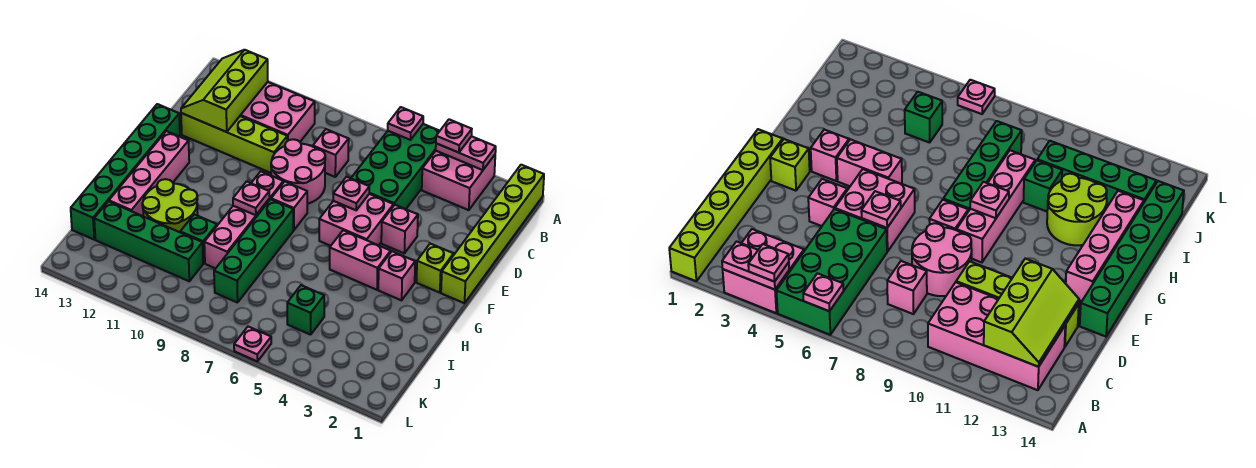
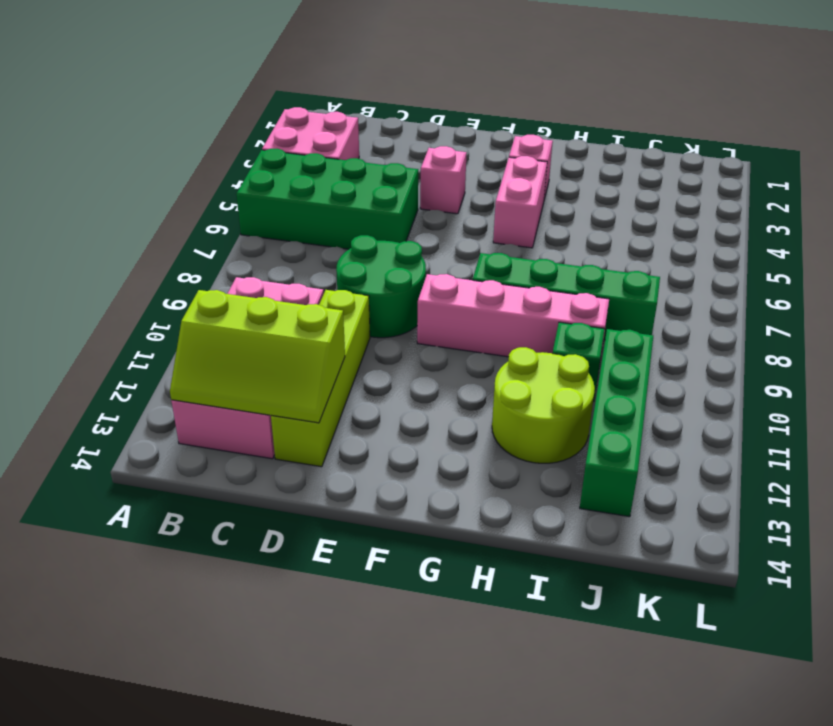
green round brick D8:E9 level 1 -> pink round brick D8:E9 level 1
none -> lime brick A1:F1 level 1
none -> pink brick C8 level 1
none -> pink brick E5:F6 level 1

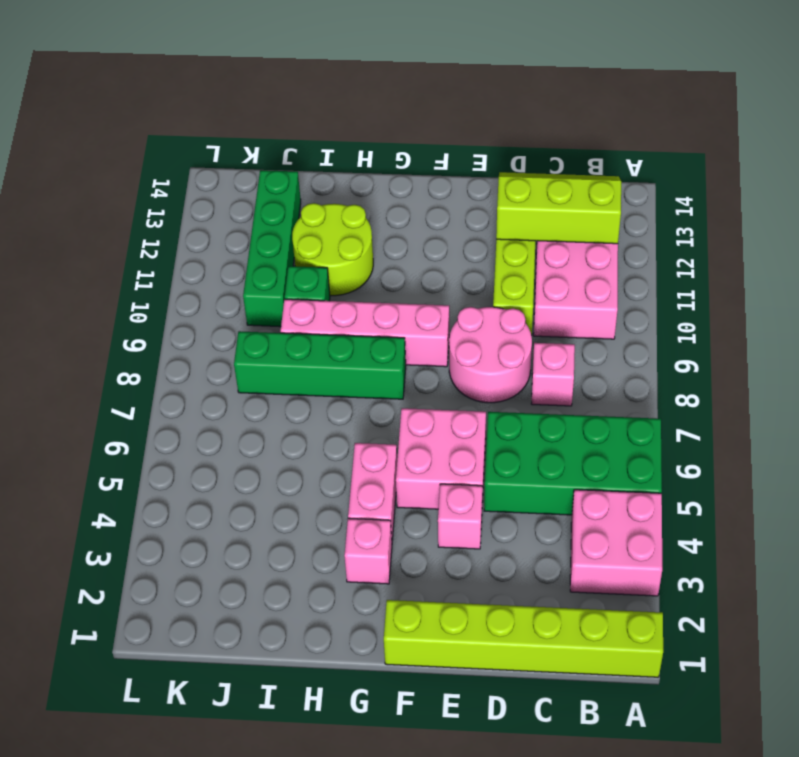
none -> green brick E14:J14 level 1
none -> lime brick F2 level 1
none -> pink brick F8 level 1

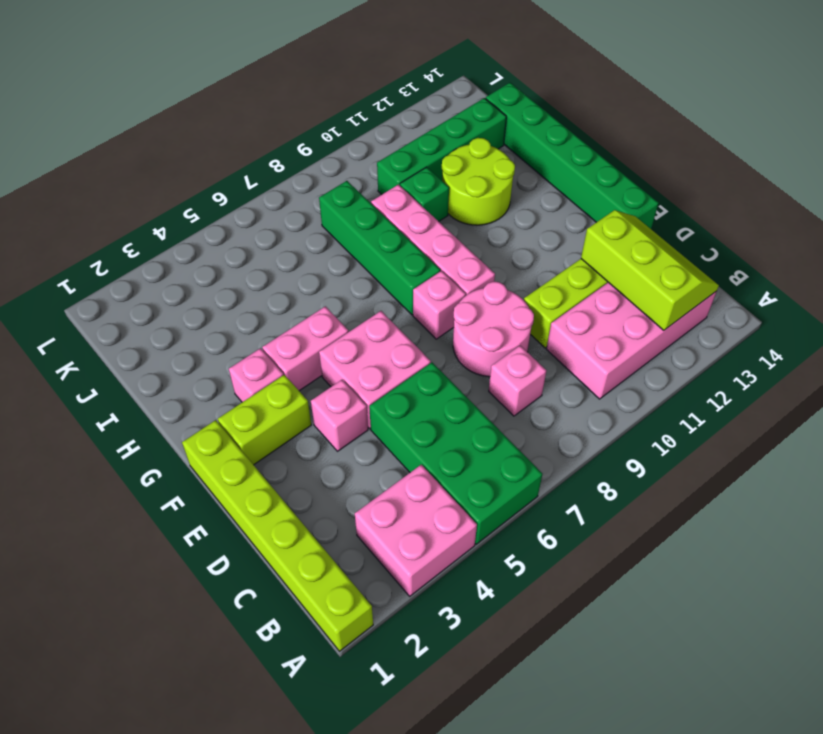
lime brick F2:F3 level 1 -> lime brick F2 level 1
none -> pink brick F13:I13 level 1
none -> green brick J5 level 1
none -> pink plate L6 level 1

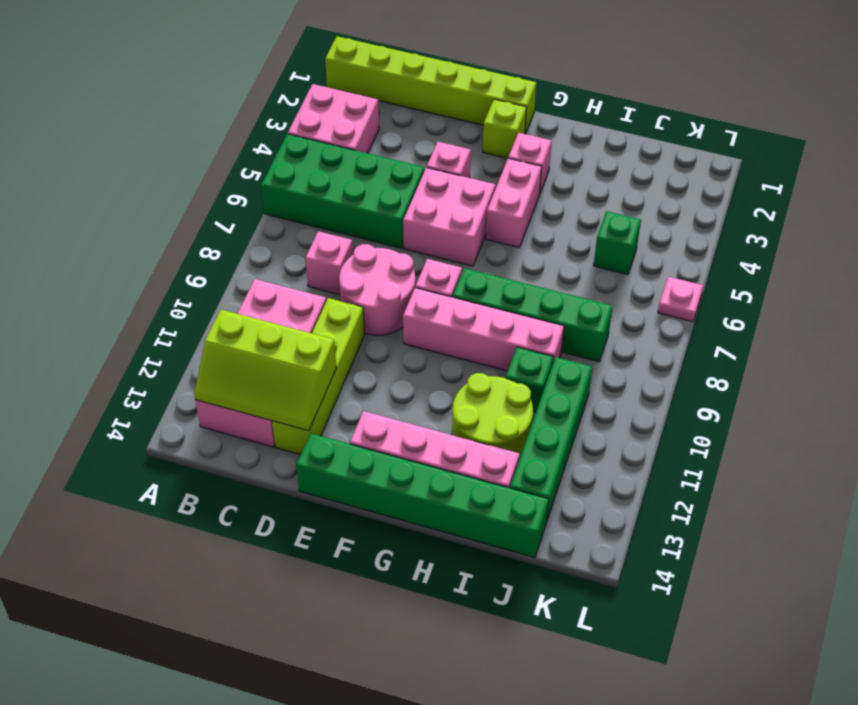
none -> pink plate A3:A4 level 2
none -> pink plate A6 level 2
none -> pink plate E6 level 2

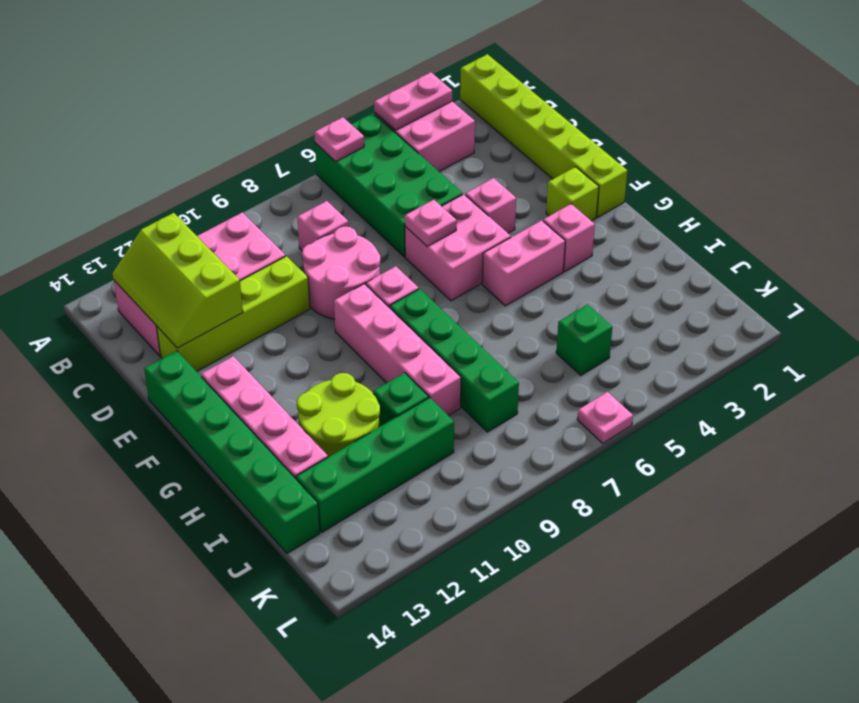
none -> pink plate G9 level 2
none -> pink plate A4 level 3

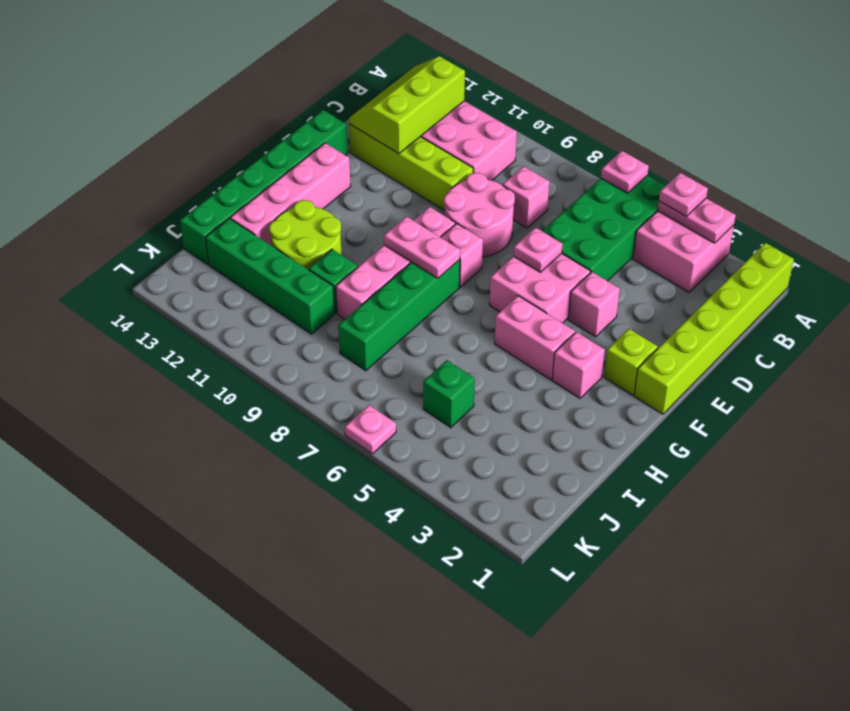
pink plate G8:G9 level 2 -> pink plate G9 level 2

